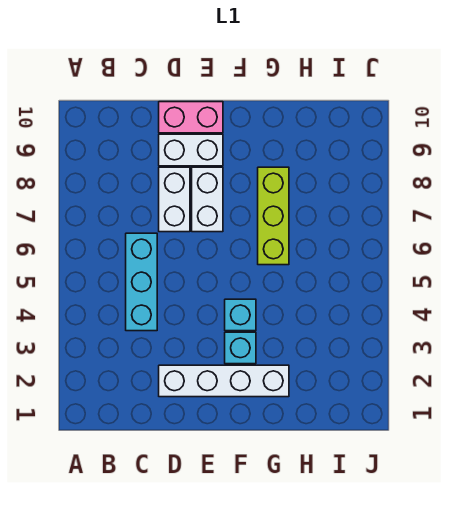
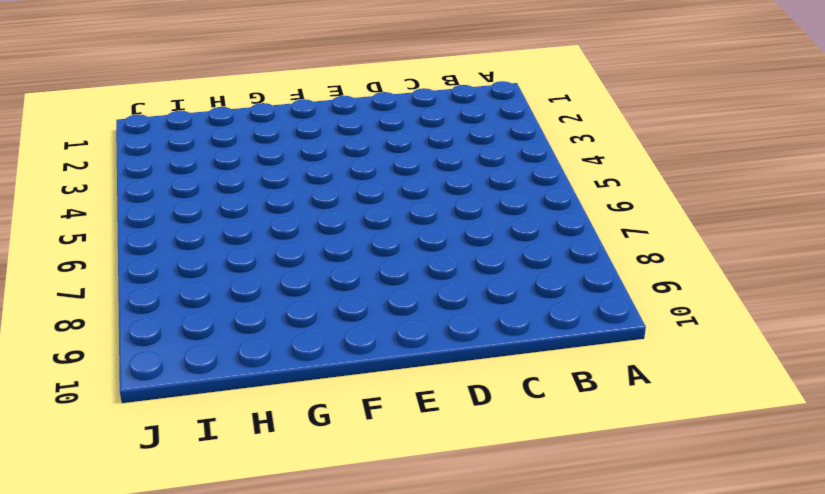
none -> cyan brick C4:C6 level 1
none -> white brick D2:G2 level 1

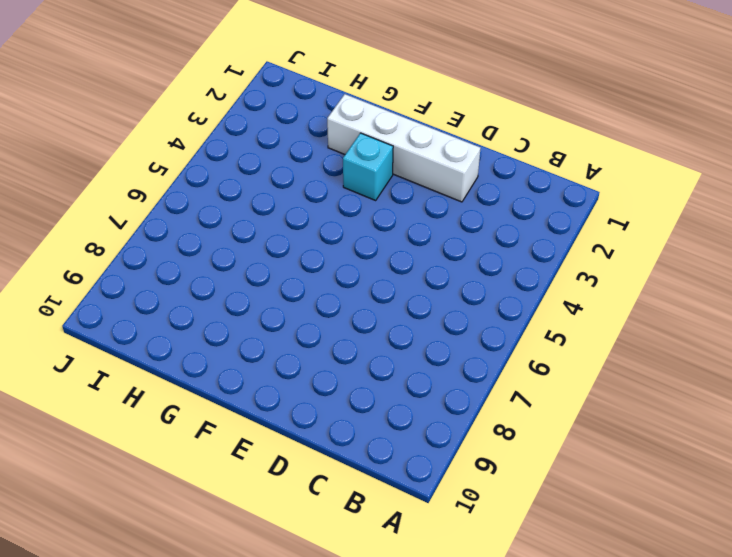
none -> cyan brick C4:C6 level 1
none -> white brick D7:D8 level 1

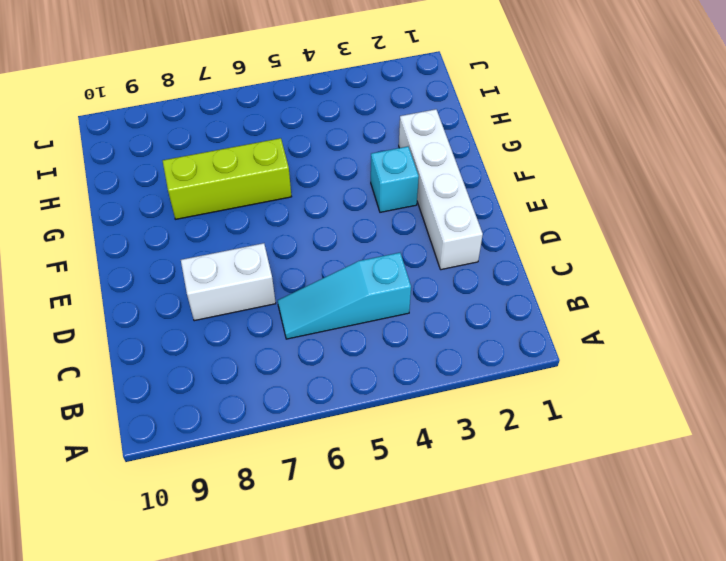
cyan slope C4:C6 level 1 top 4 -> cyan brick C4:C6 level 1
none -> white brick D9:E9 level 1
none -> pink brick D10:E10 level 1

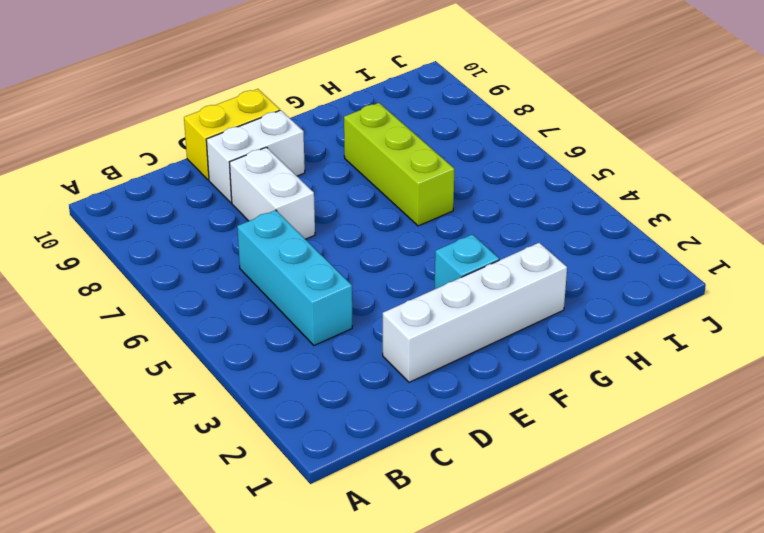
yellow brick D10:E10 level 1 -> pink brick D10:E10 level 1
none -> white brick E7:E8 level 1
none -> cyan brick F4 level 1

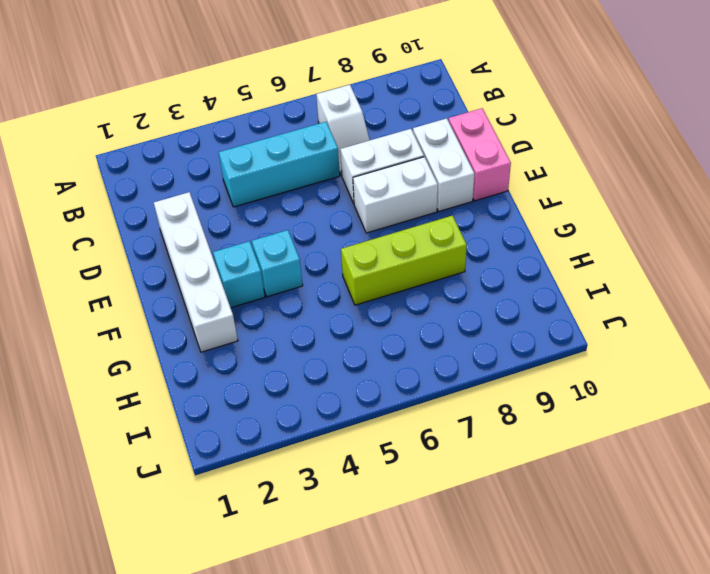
white slope B7:C7 level 1 top B -> none

